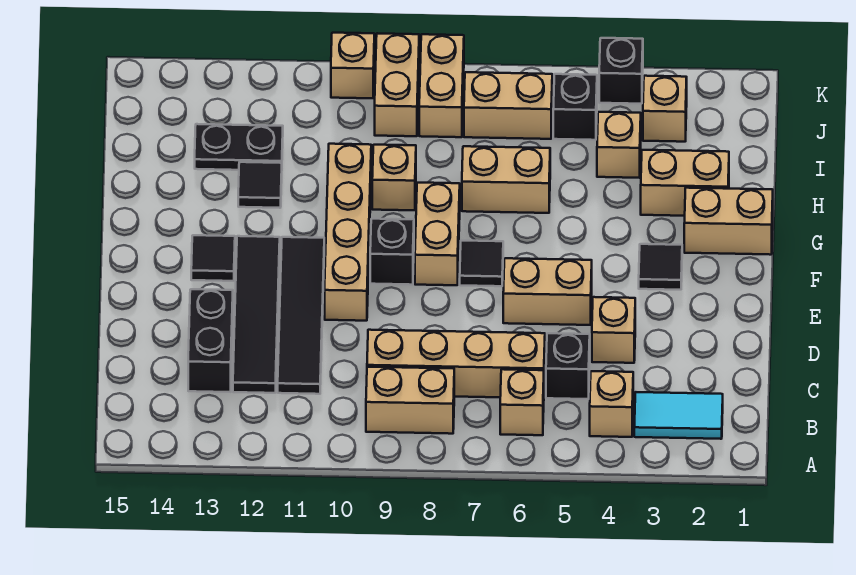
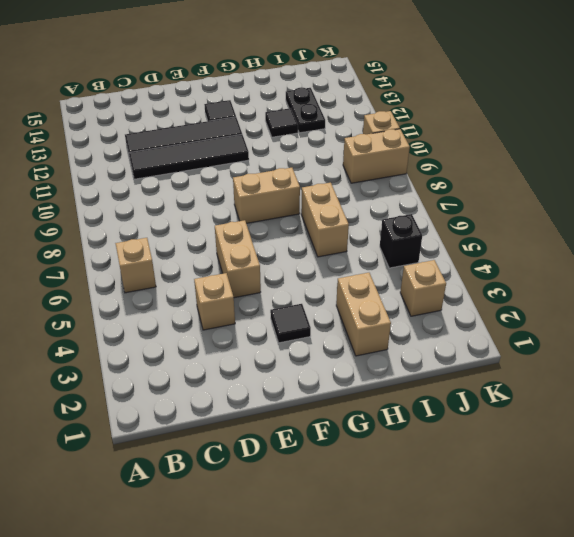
none -> cyan tile B2:B3 level 1
none -> tan brick B4 level 1
none -> tan brick B8:B9 level 1
none -> black brick C5 level 1

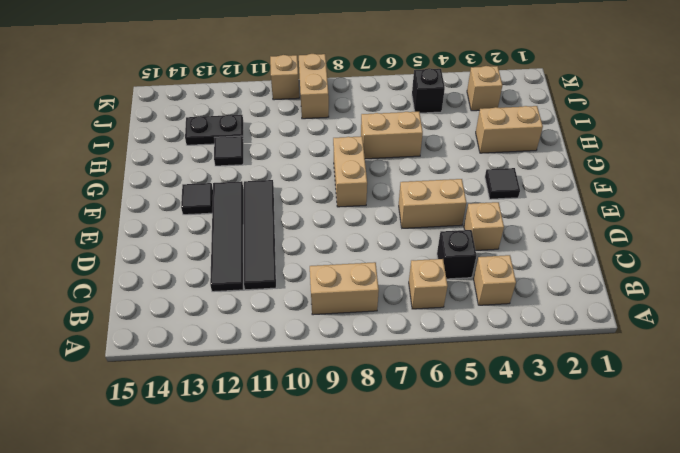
none -> cyan tile B2:B3 level 1
none -> tan brick C6:C9 level 1
none -> black brick C13:D13 level 1
none -> tan brick E10:H10 level 1

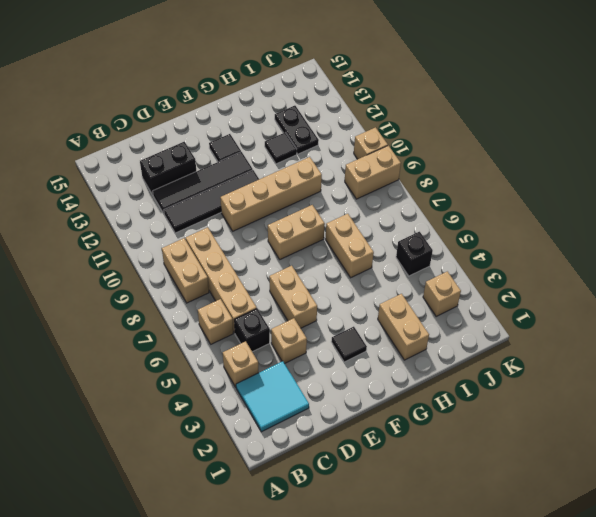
cyan tile B2:C3 level 1 -> cyan tile B2:B3 level 1
none -> black tile F7 level 1
none -> black brick F9 level 1
none -> tan brick G1:G2 level 1
none -> tan brick H9 level 1

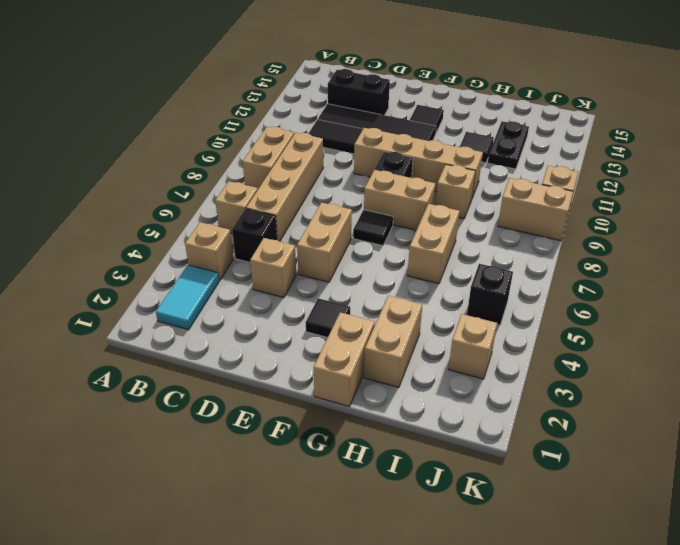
none -> tan brick I4 level 1
none -> tan brick J6:J7 level 1
none -> tan brick J8:K8 level 1
none -> black brick K4 level 1

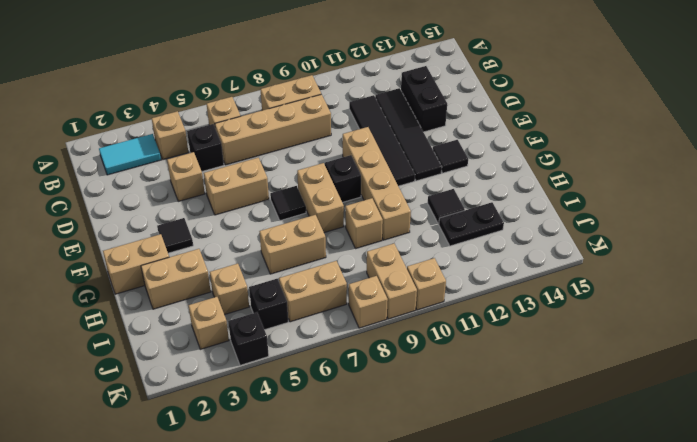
tan brick K8 level 1 -> tan brick J8:K8 level 1

